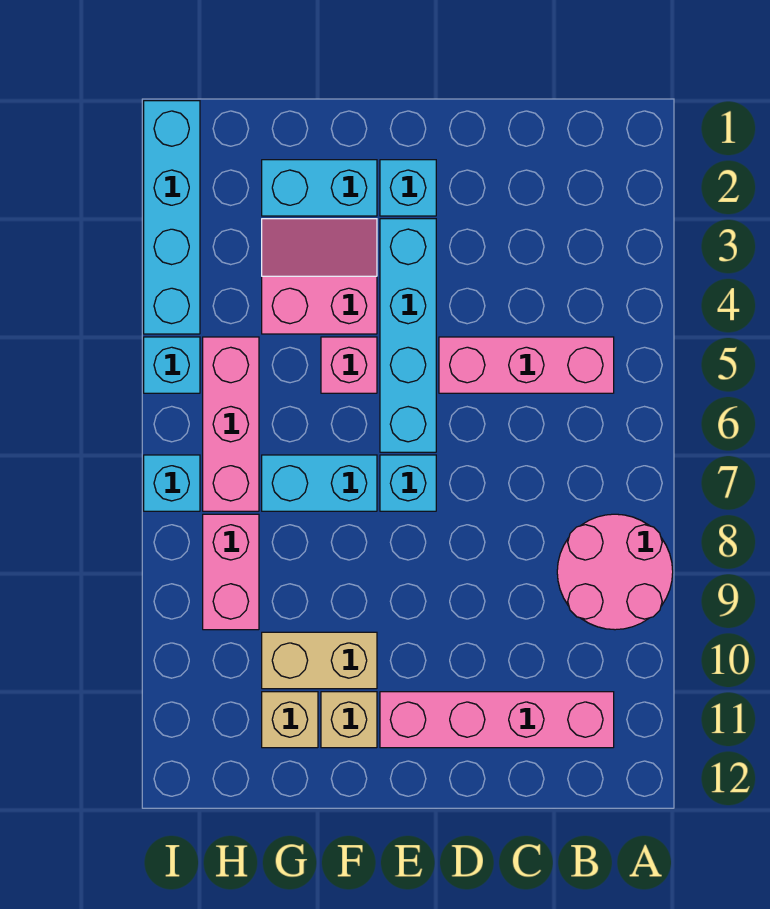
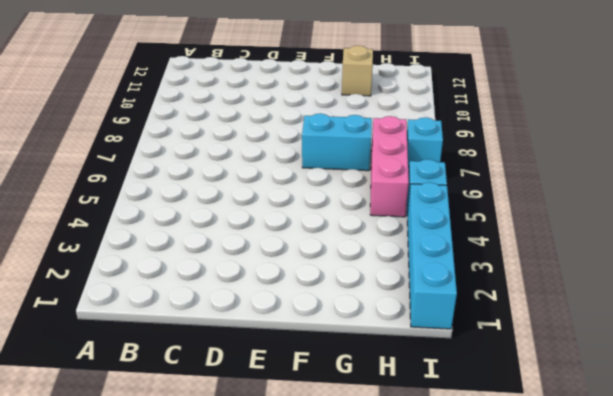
none -> pink round brick A8:B9 level 1
none -> pink brick B5:D5 level 1
none -> pink brick B11:E11 level 1

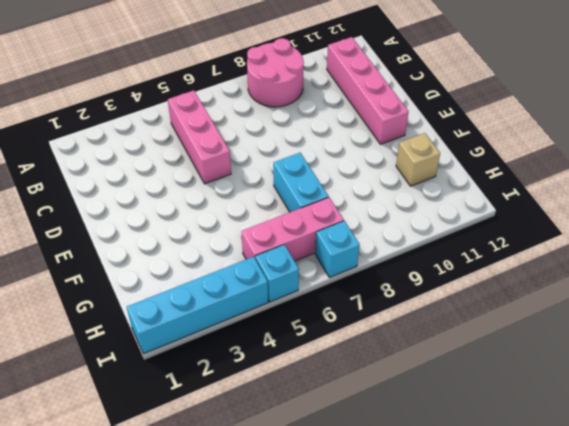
none -> cyan brick E2 level 1
none -> cyan brick E3:E6 level 1
none -> cyan brick E7 level 1

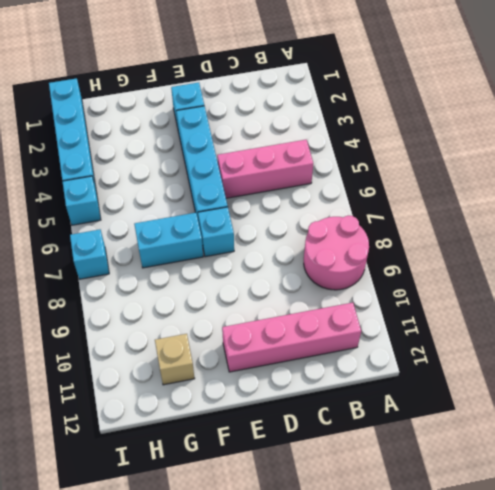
none -> cyan brick F2:G2 level 1
none -> pink slope F3:G4 level 1 top 4
none -> pink brick F5 level 1

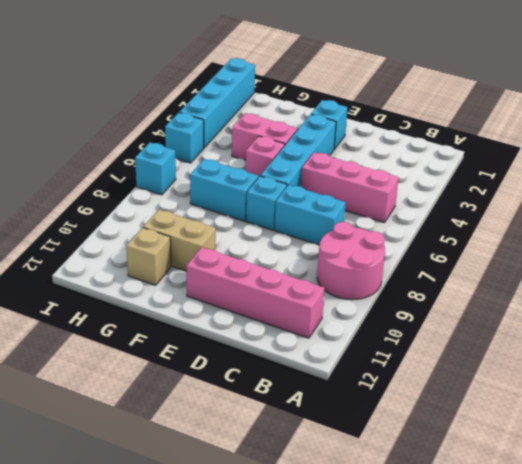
cyan brick C7:D7 level 1 -> cyan brick F2:G2 level 1
none -> tan brick F11 level 1
none -> pink brick H5:H7 level 1
none -> pink brick H8:H9 level 1

